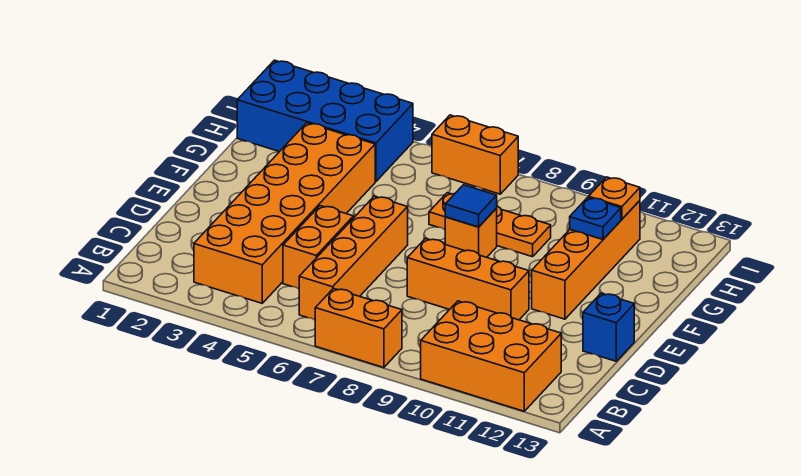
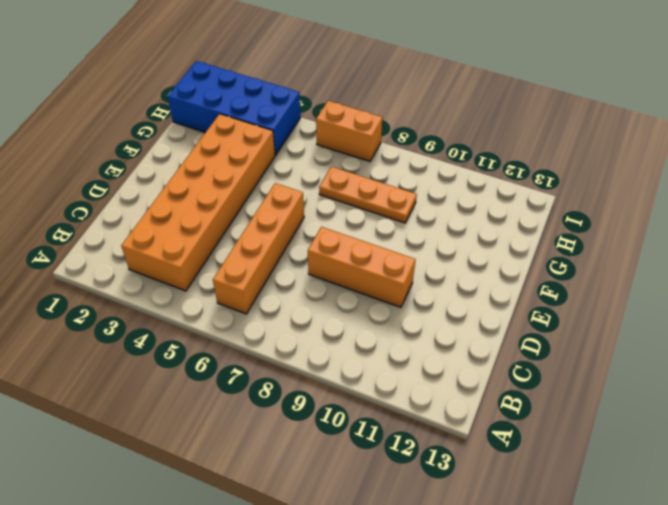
none -> orange brick A7:A8 level 1
none -> orange brick A10:B12 level 1
none -> orange brick C5:D5 level 1

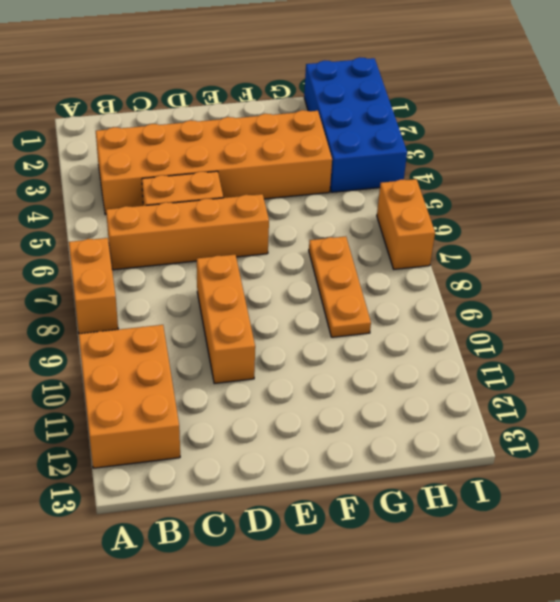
none -> blue brick D13 level 1
none -> orange brick E11:H11 level 1
none -> orange brick F8 level 1

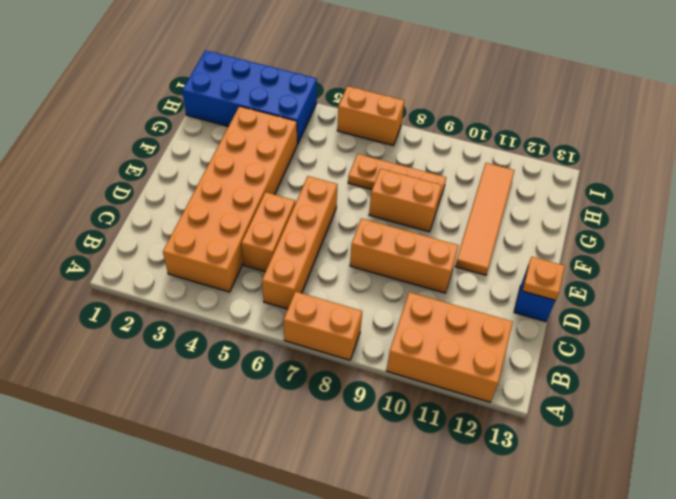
orange plate D13 level 2 -> orange plate H11 level 2
orange tile E11:H11 level 1 -> orange brick E11:H11 level 1
orange brick F8:F9 level 1 -> orange brick F8 level 1
none -> blue tile F8 level 2
none -> blue plate G11 level 2

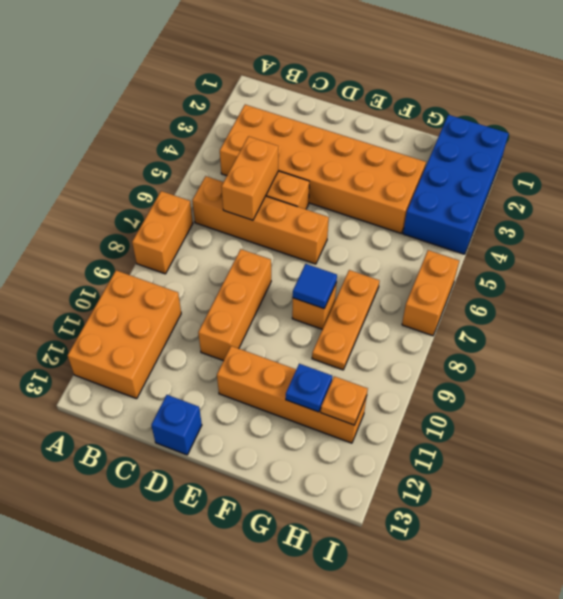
orange brick C5:C6 level 2 -> none

